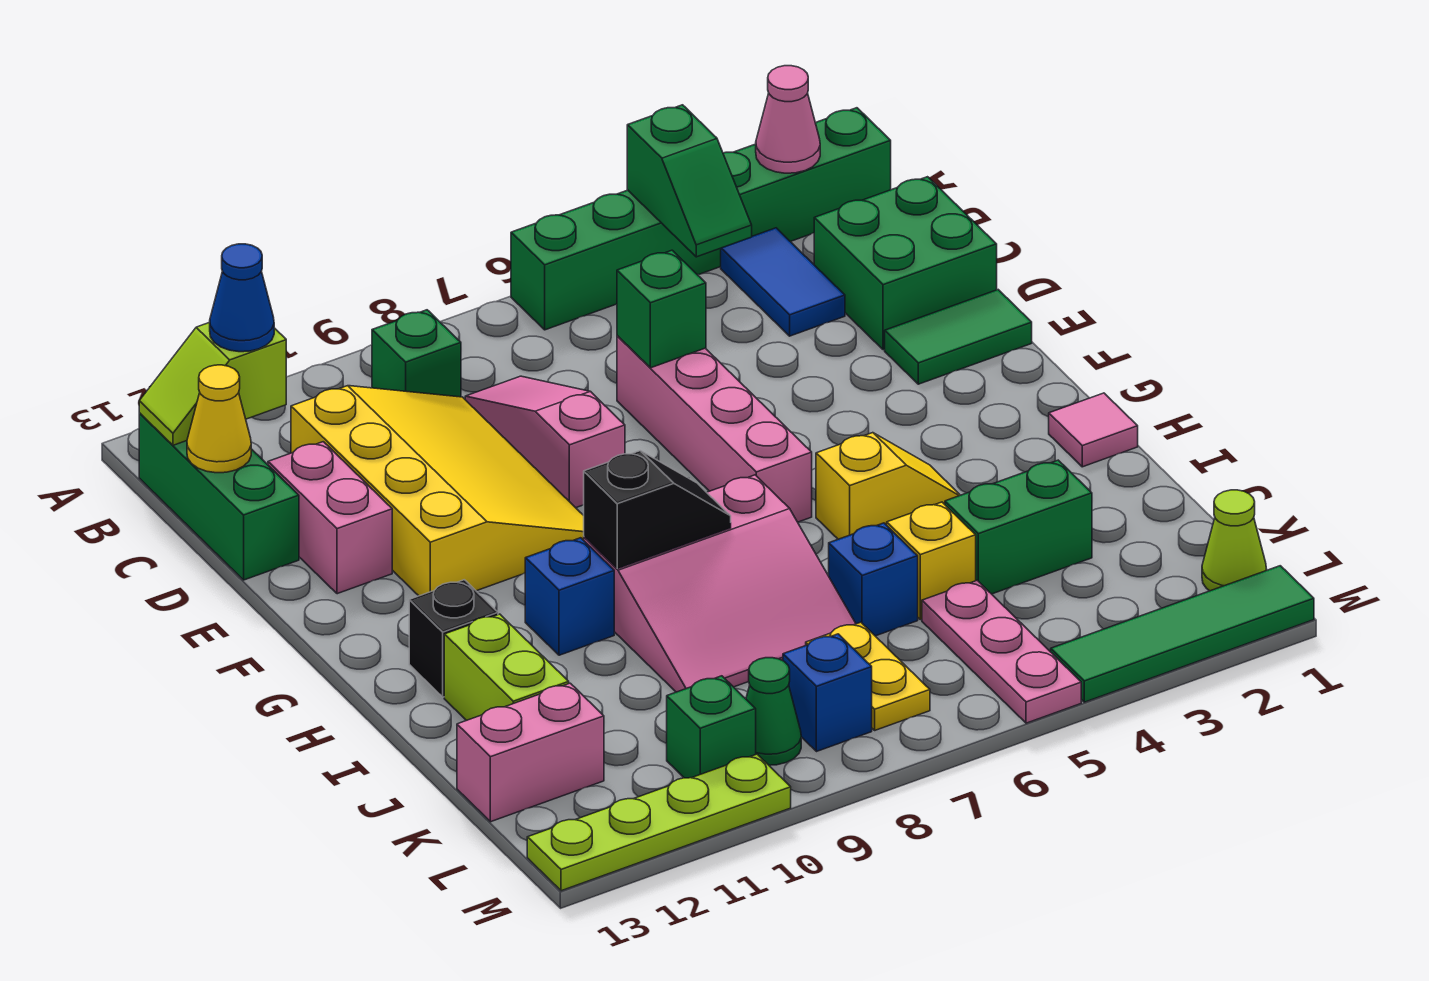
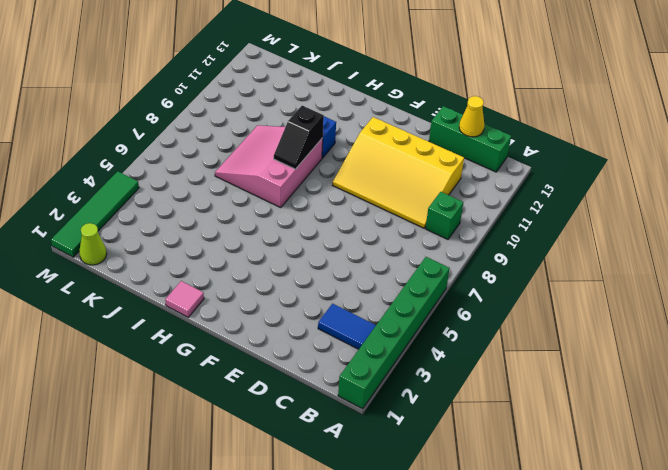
none -> green brick C1:D2 level 1
none -> pink slope C8:E8 level 1 top E
none -> pink brick D6:G6 level 1
none -> pink brick D12:E12 level 1

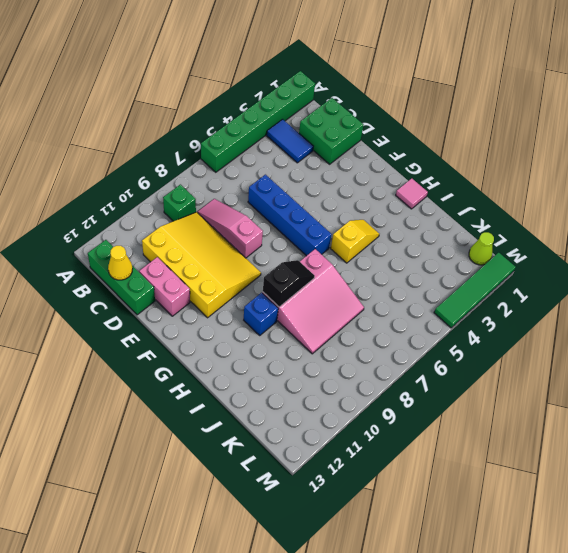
blue brick D6:G6 level 1 -> pink brick D6:G6 level 1
none -> green tile E1:E2 level 1
none -> black brick H12 level 1
none -> lime brick I12:J12 level 1
none -> green brick J3:J4 level 1

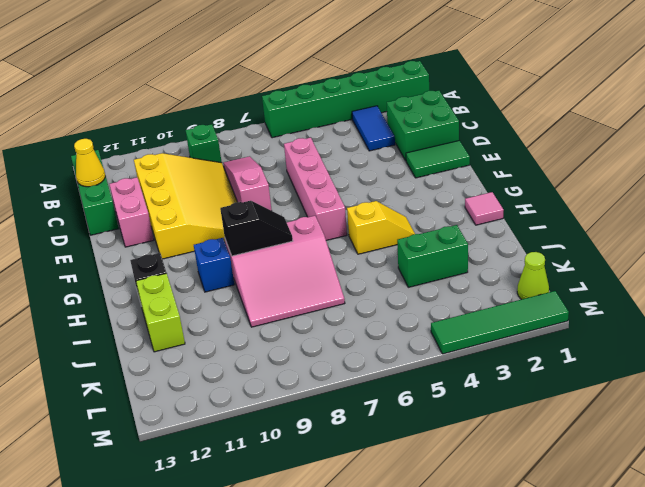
none -> yellow brick J5 level 1
none -> blue brick J6 level 1
none -> pink plate K5:M5 level 1
none -> yellow plate K7:L7 level 1

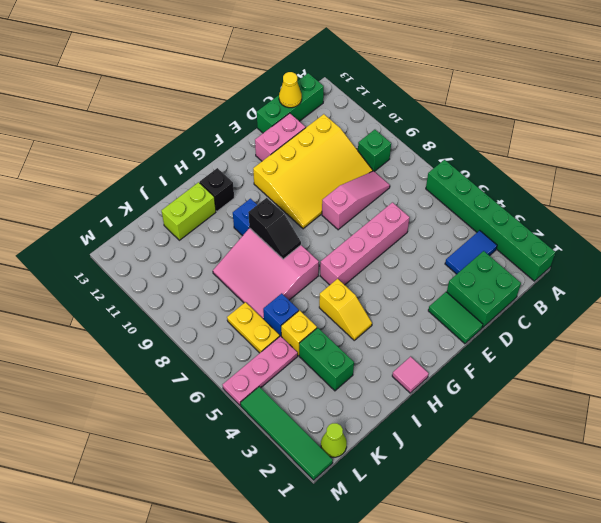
yellow plate K6:K7 level 1 -> yellow plate K7:L7 level 1
none -> pink brick K12:K13 level 1
none -> blue brick L8 level 1
none -> green cone L9 level 1
none -> green brick L10 level 1

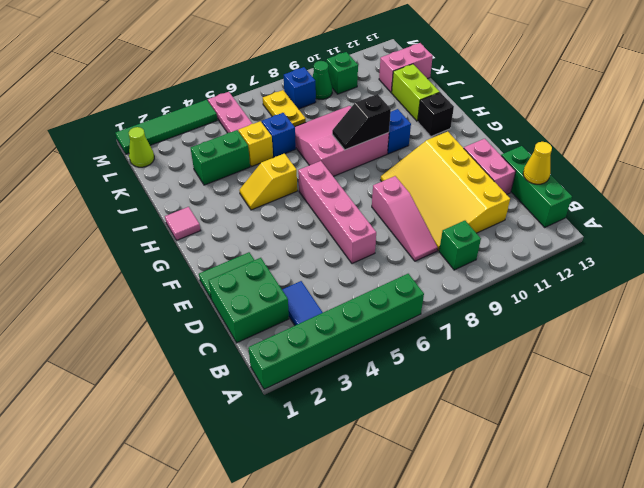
none -> lime plate M10:M13 level 1
none -> pink cone A2 level 2
none -> green slope A4:B4 level 2 top A
none -> lime slope B12:B13 level 2 top 12

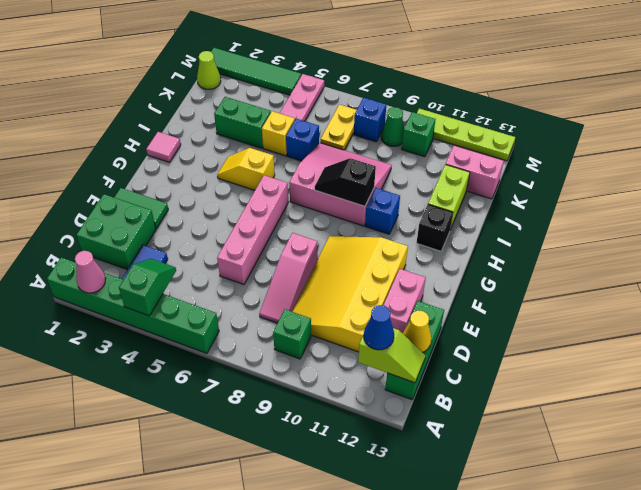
none -> green brick D6 level 2

